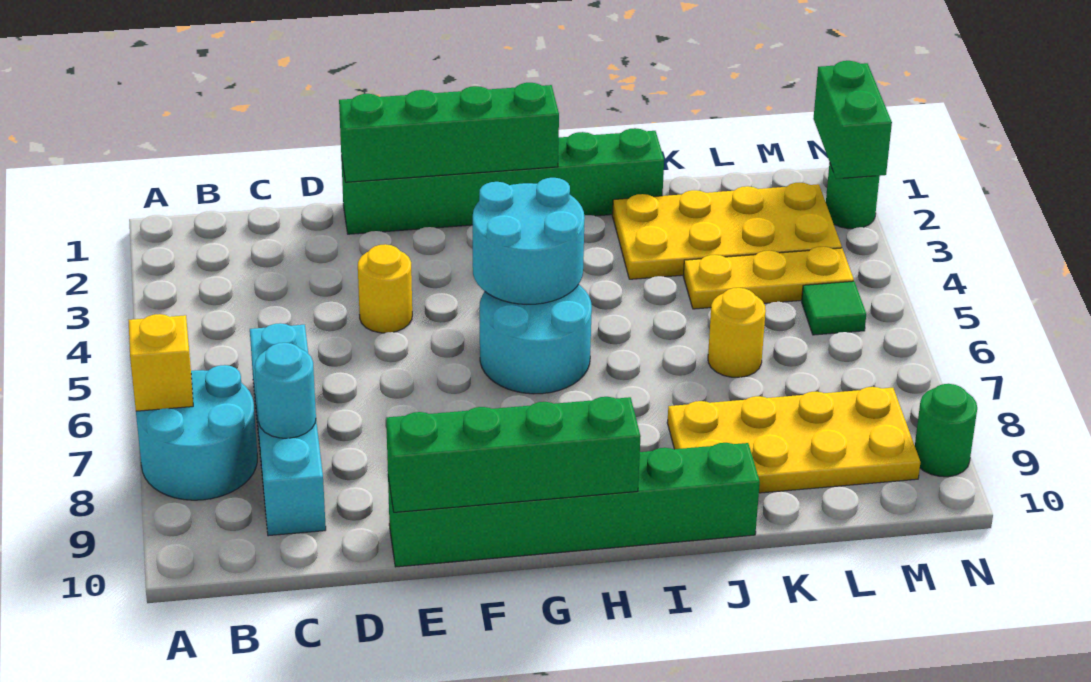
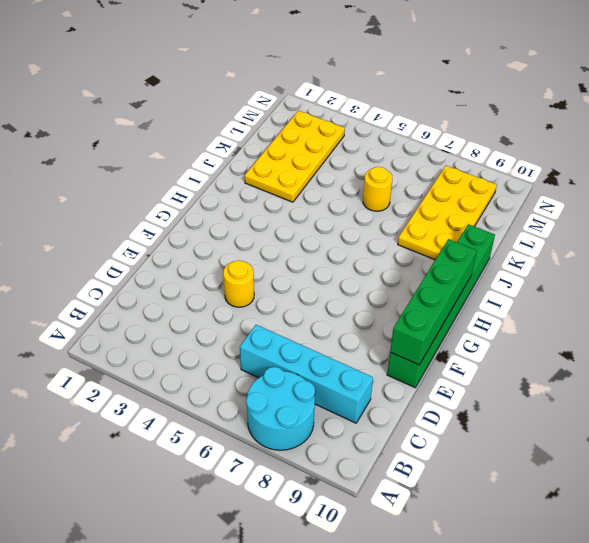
none -> green brick E1:J1 level 1
none -> cyan round brick G5:H6 level 1
none -> yellow plate K4:M4 level 1

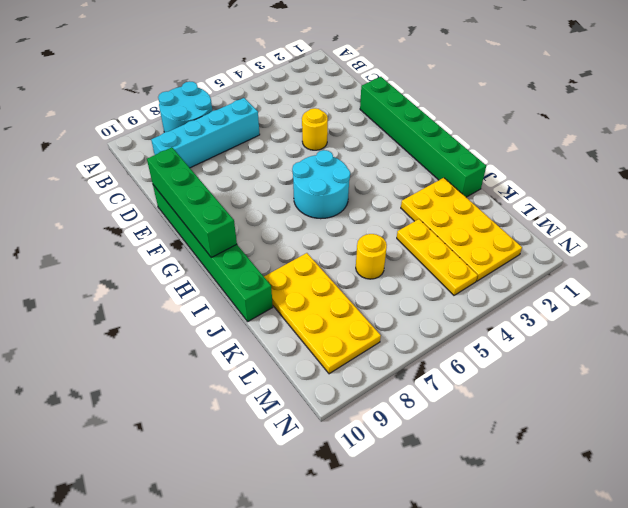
none -> green tile M5 level 1
none -> green round brick N2 level 1
none -> green round brick N9 level 1

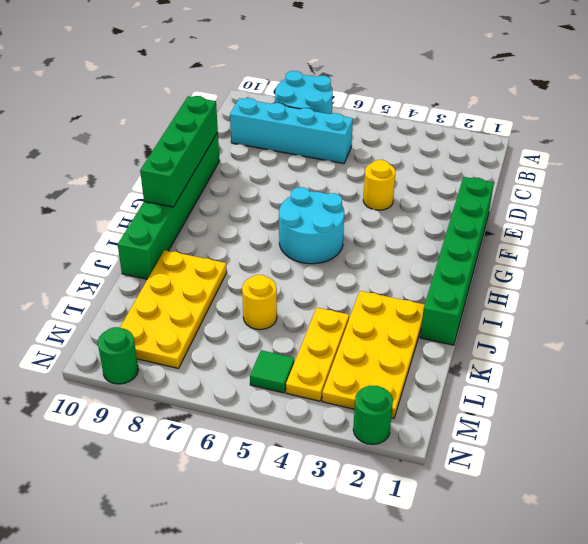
none -> yellow brick A7 level 2
none -> cyan round brick C8 level 2
none -> green brick E1:H1 level 2

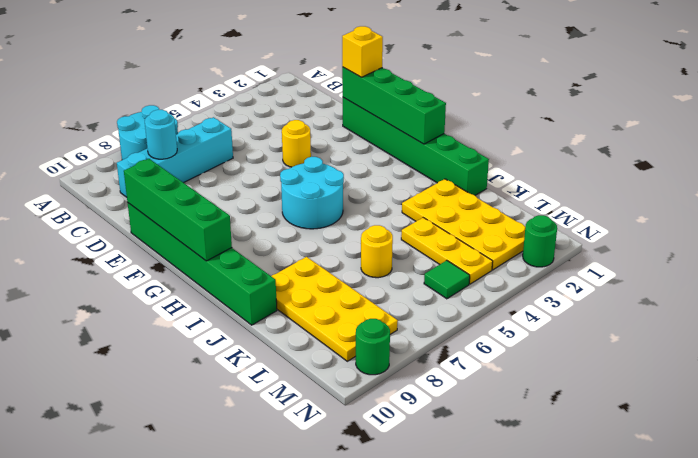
yellow brick E1 level 3 -> yellow brick A7 level 2
none -> cyan round brick G4:H5 level 2
none -> green brick N1:N2 level 2

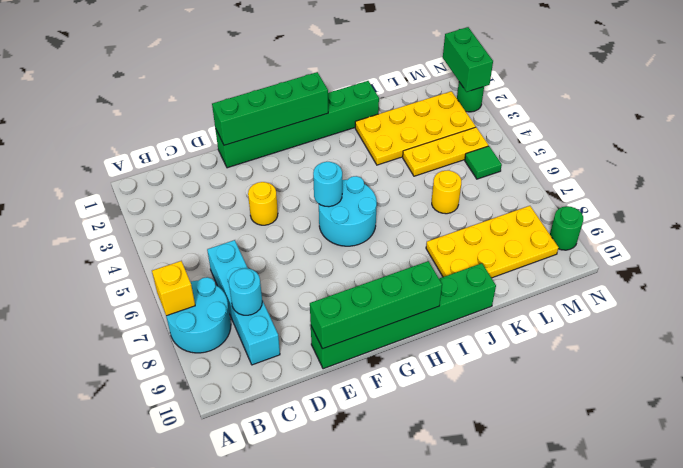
cyan round brick G5 level 2 -> cyan round brick G4:H5 level 2

